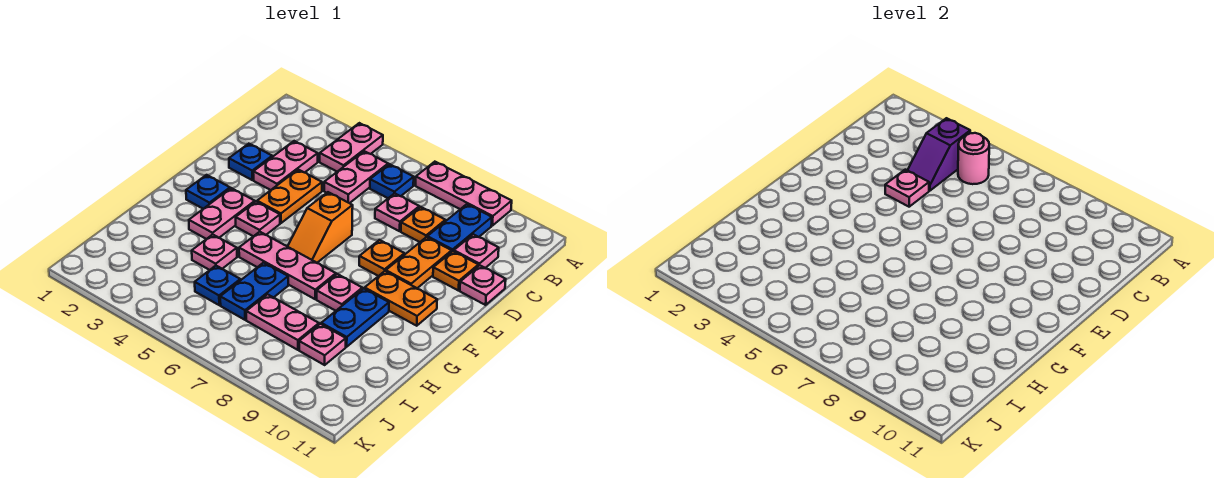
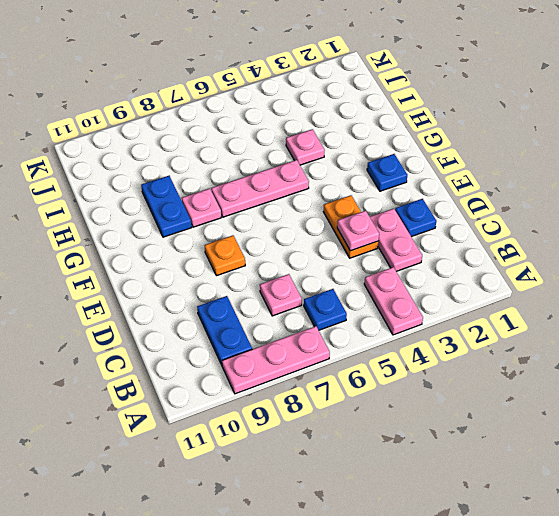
none -> pink plate B5:C5 level 1
none -> orange plate C8 level 1
none -> pink plate C10 level 1
none -> orange plate D9:E9 level 1

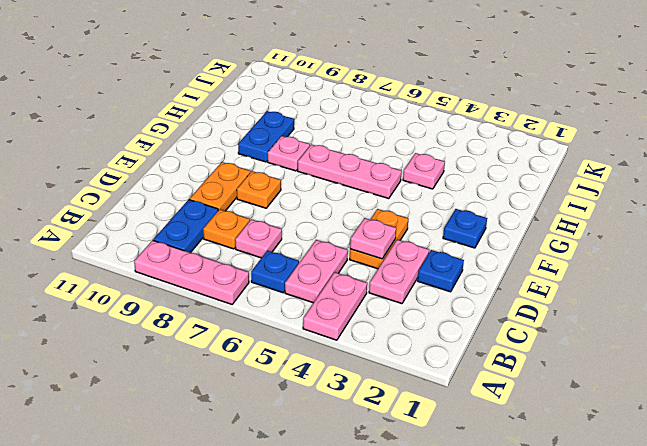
none -> pink plate C10 level 1
none -> orange plate D10 level 1
none -> pink plate D11 level 1
none -> orange slope E6:F6 level 1 top E

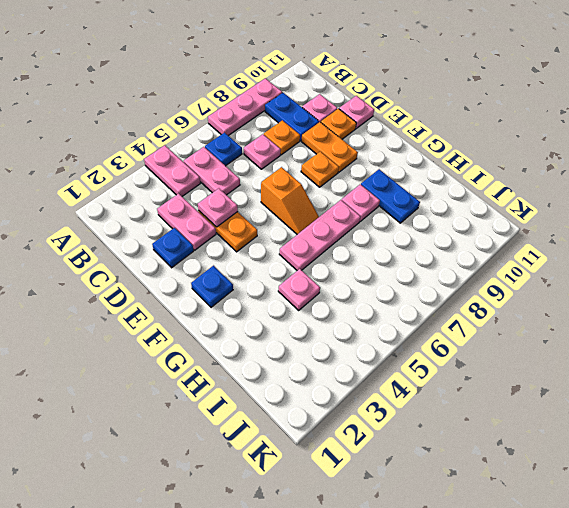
none -> pink plate F3:G3 level 1
none -> pink plate F4 level 1
none -> orange plate F9:F10 level 1
none -> blue plate H6:I6 level 1

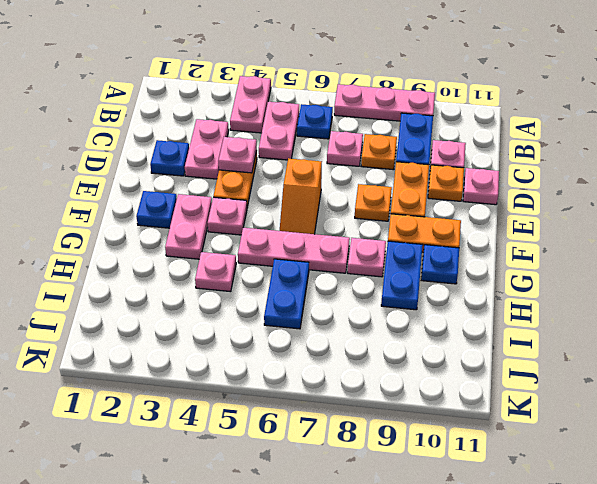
blue plate G10 level 1 -> blue plate I5 level 1
none -> pink plate I7:I8 level 1
none -> pink plate I9 level 1
none -> purple slope B4:C4 level 2 top B
none -> pink round brick B5 level 2

